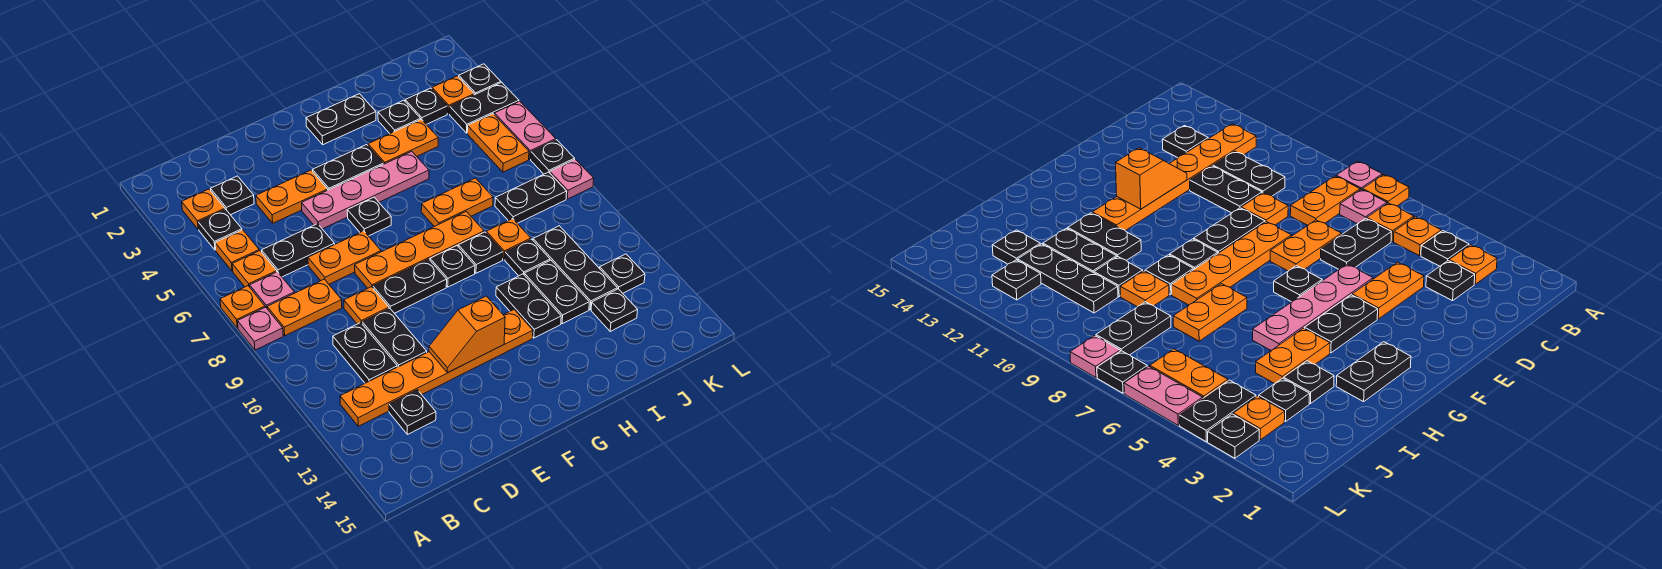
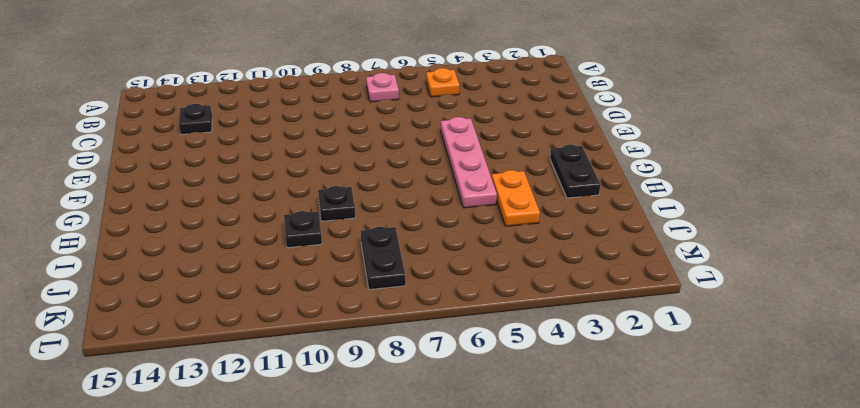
none -> orange plate A7 level 1
none -> pink plate A8 level 1
none -> orange plate B3 level 1
none -> black plate B4 level 1

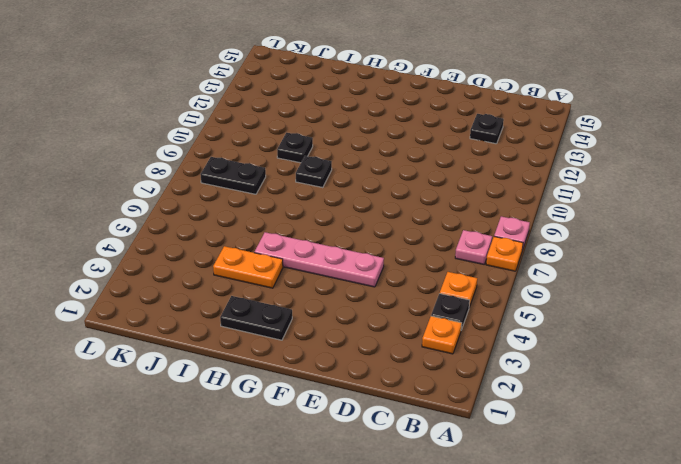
none -> orange plate B6 level 1
none -> orange plate B8:C8 level 1
none -> orange plate B12:G12 level 1
none -> black plate C3 level 1

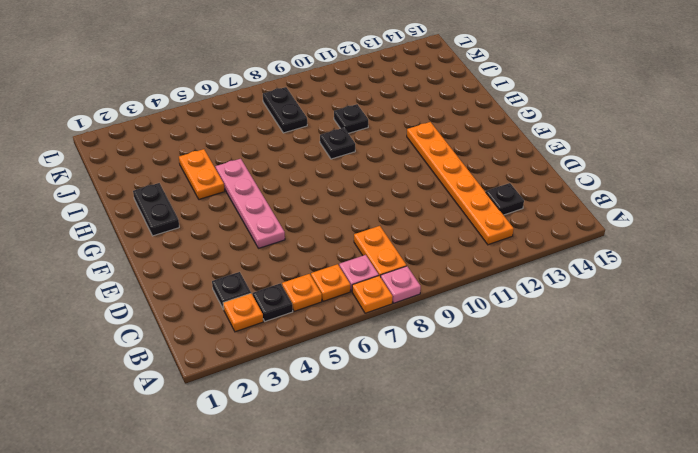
none -> black plate C6:D6 level 1
none -> black plate C10:C11 level 1
none -> orange plate D4:E4 level 1
none -> orange plate D7:E7 level 1

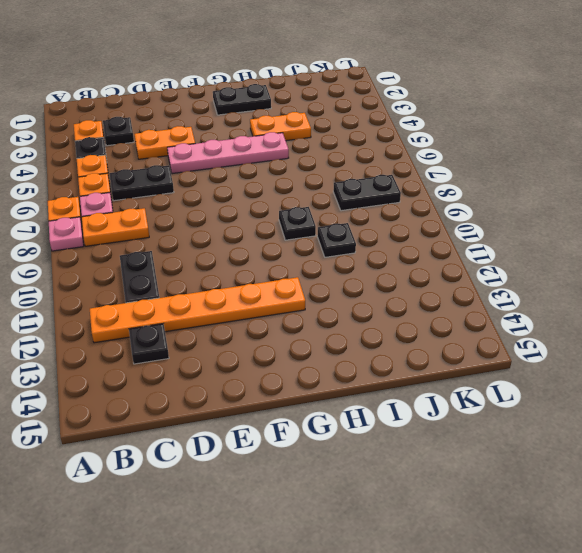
none -> orange plate D7:E7 level 1
none -> orange plate D9 level 1
none -> black plate D10:D11 level 1
none -> orange plate E8:H8 level 1

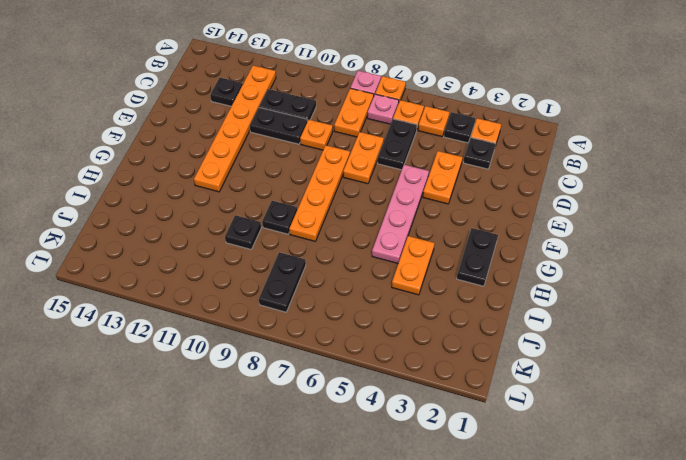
none -> black plate E9:F9 level 1
none -> black plate F4:G4 level 1
none -> black plate F6 level 1
none -> black plate G9 level 1

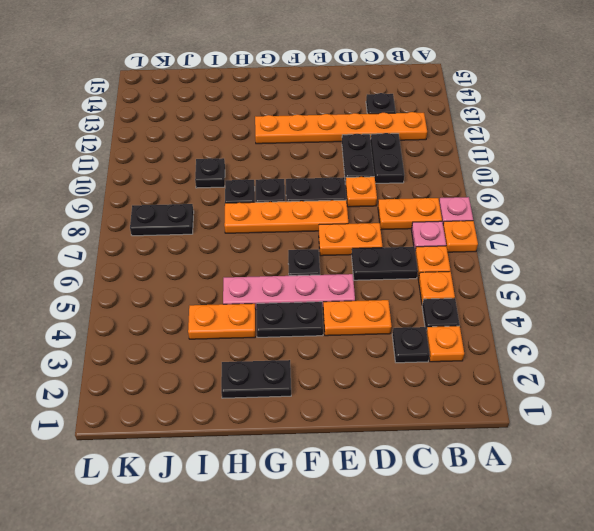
none -> orange plate H7:I7 level 1
none -> black plate H11:H12 level 1
none -> black plate I3 level 1
none -> orange plate I9 level 1

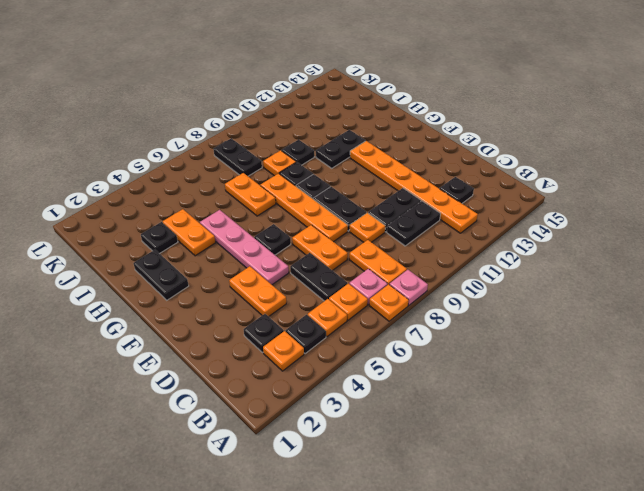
none -> black plate F4:G4 level 1
none -> black plate I11:I12 level 1
none -> black plate J3 level 1
none -> black plate J10:J12 level 1

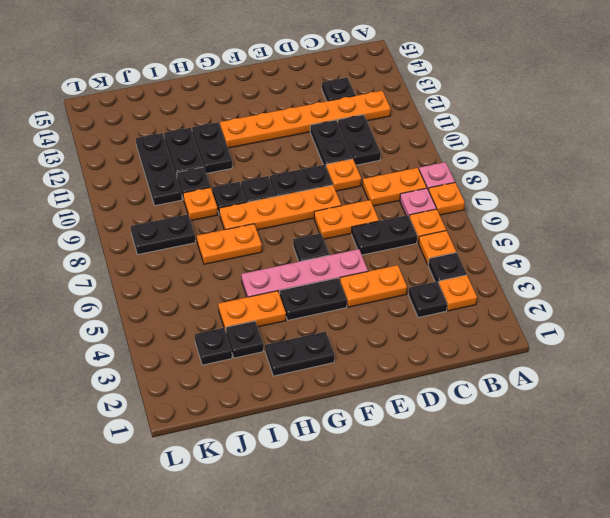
none -> black plate J13 level 1
none -> orange plate K3 level 1
none -> black plate K4:L4 level 1
none -> orange plate K5:K6 level 1

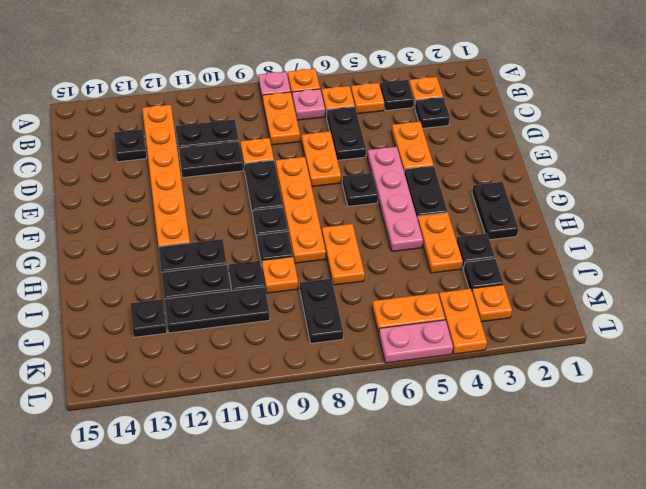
orange plate K4:L4 level 1 -> black plate K4:L4 level 1
none -> black plate K12 level 1
none -> black plate L3 level 1
none -> black plate L7 level 1
none -> pink plate L8 level 1

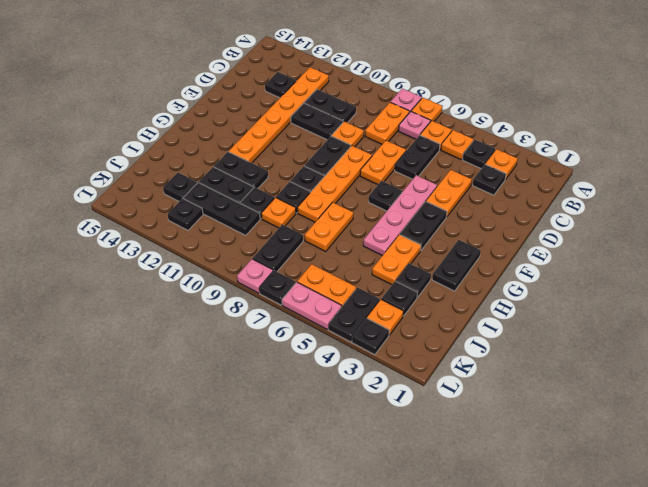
none -> orange slope E12:F12 level 2 top F

